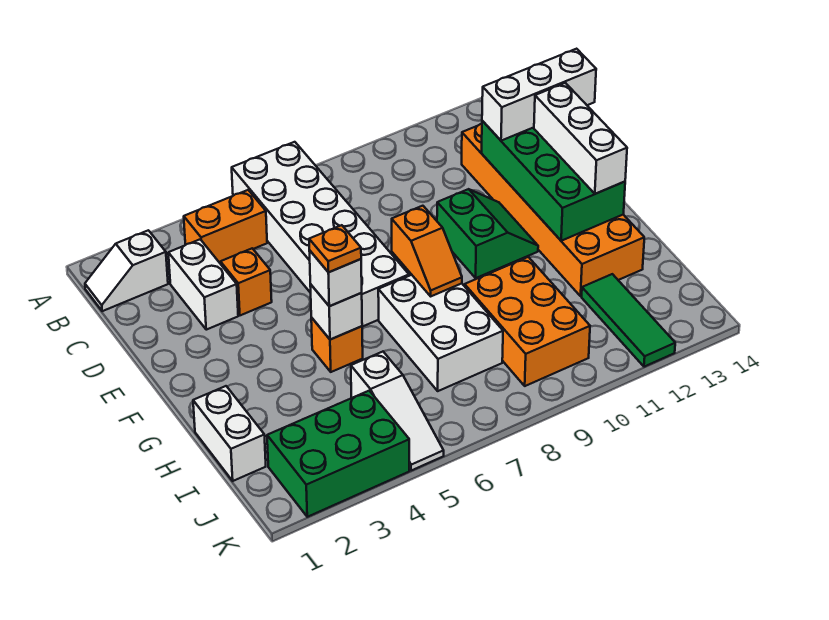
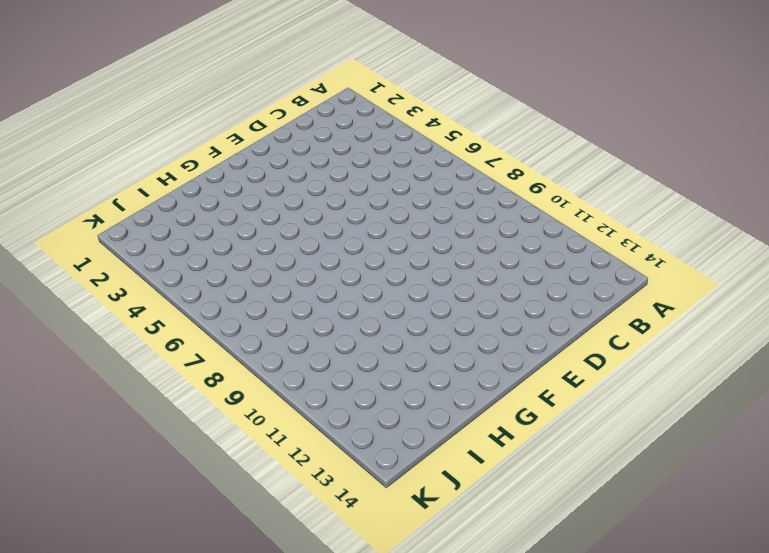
none -> white brick A6:F7 level 1
none -> white slope B1:B2 level 1 top 2
none -> orange brick B4:B5 level 1

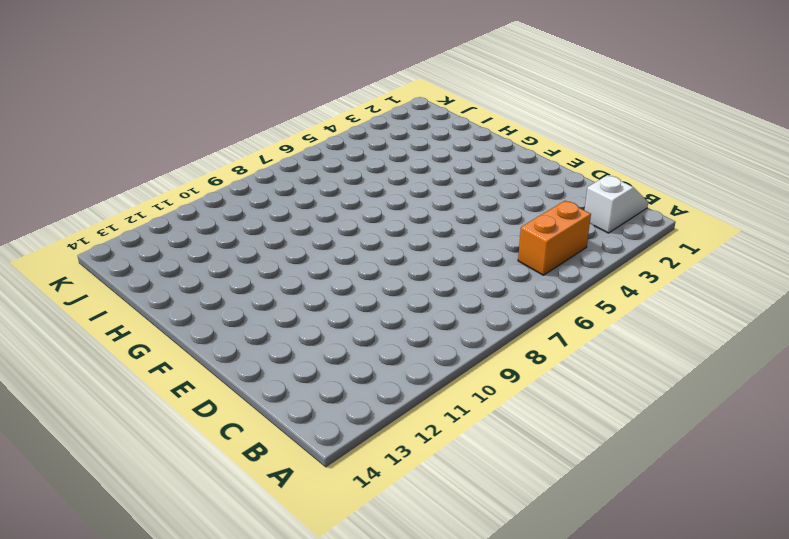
none -> white brick A6:F7 level 1
none -> white brick C3:D3 level 1
none -> orange brick C12:H13 level 1

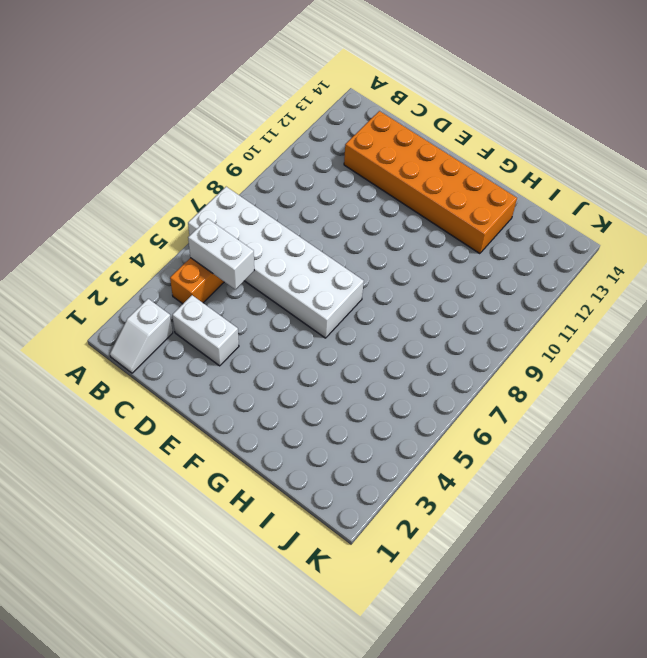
white brick B5:C5 level 2 -> white brick H1:I1 level 1
none -> orange brick D4 level 1
none -> green slope E10:F11 level 1 top 10
none -> orange brick G5 level 1

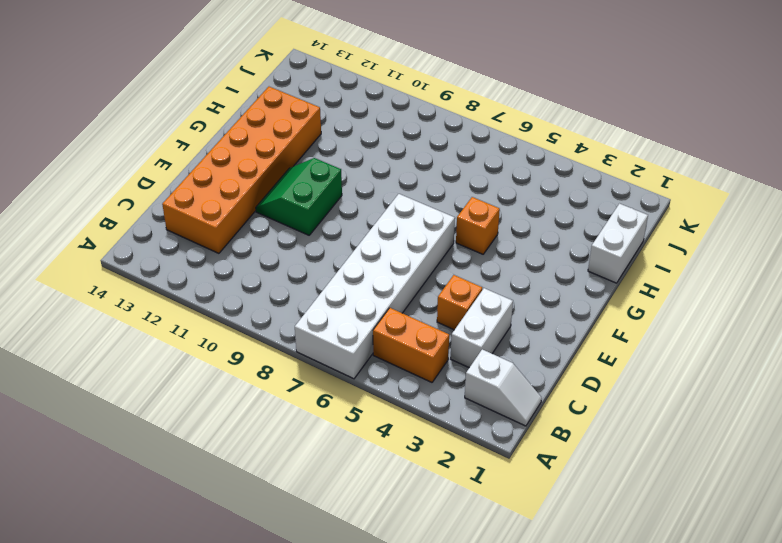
none -> white brick G7:I8 level 1
none -> orange brick H9:J10 level 1
none -> white slope I5:K5 level 1 top I

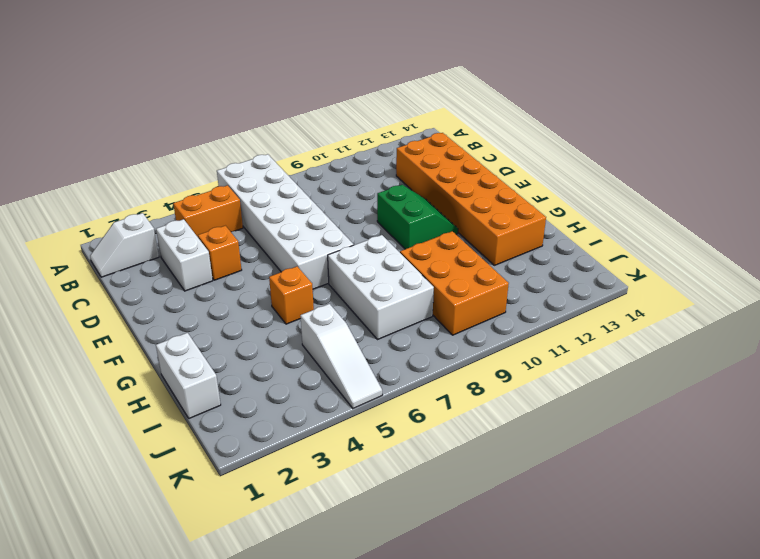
none -> green tile I12:K12 level 1
none -> green brick J2:K4 level 1
none -> green brick D12:G13 level 2

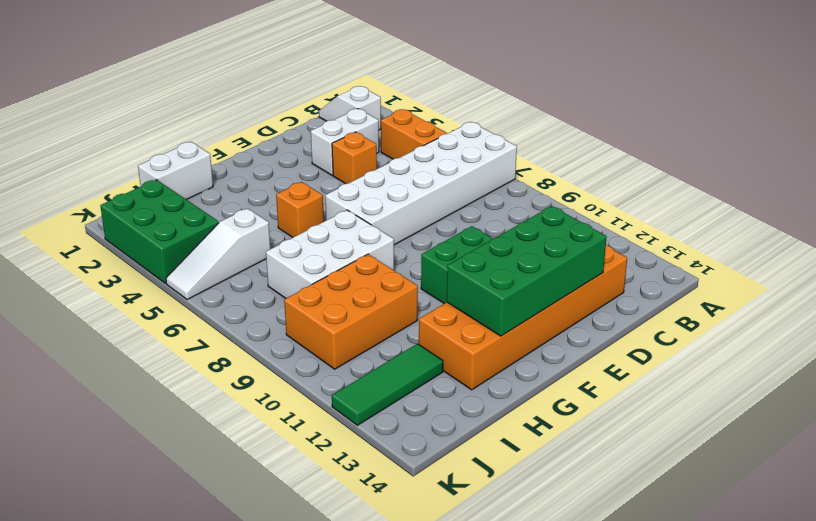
none -> orange slope F8:G8 level 2 top F
none -> white brick G5 level 2
none -> white brick D12:D14 level 3

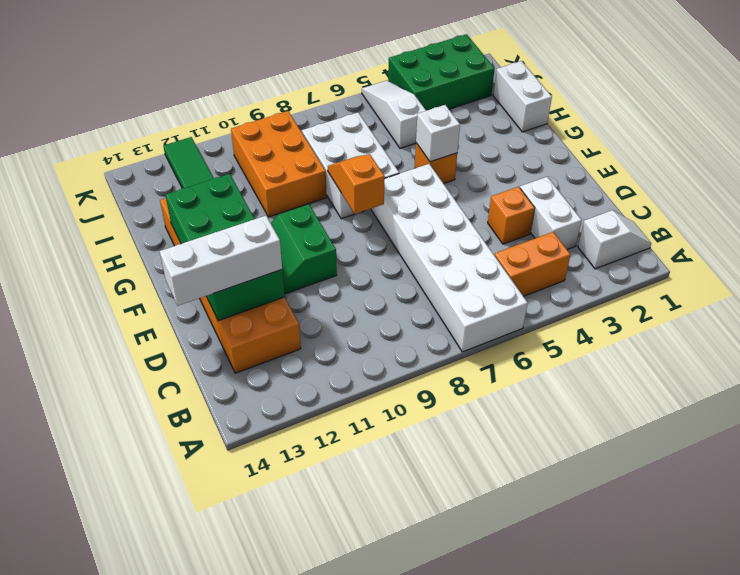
none -> white brick E13:G13 level 3
none -> white brick G5 level 3
none -> orange plate G5 level 4

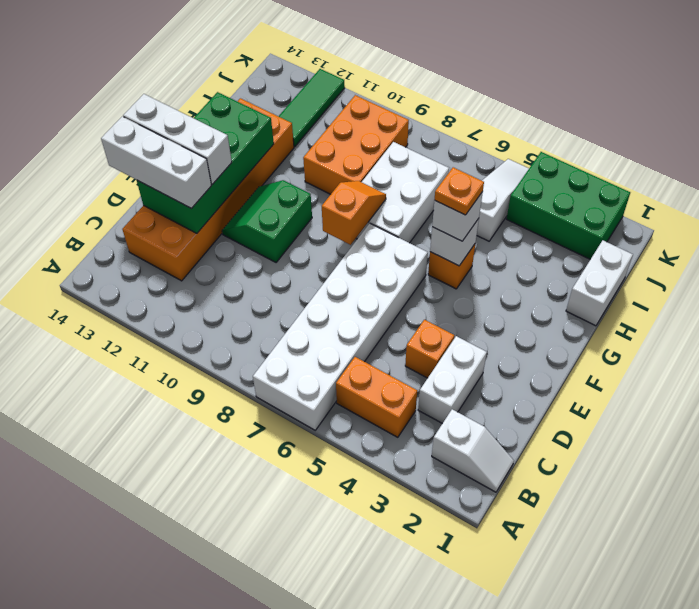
white brick E12:E14 level 3 -> white brick E13:G13 level 3

